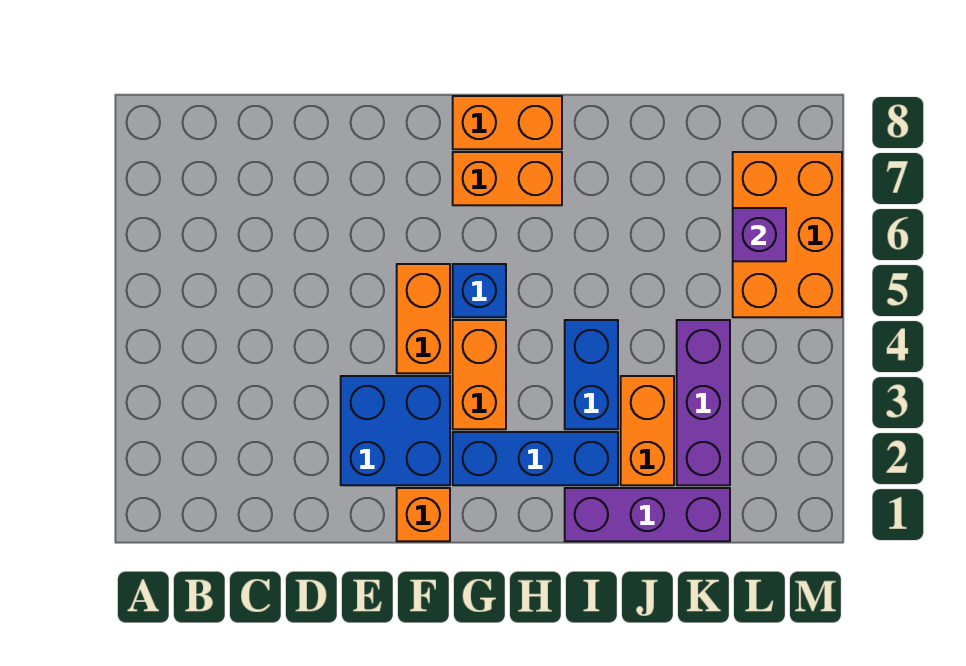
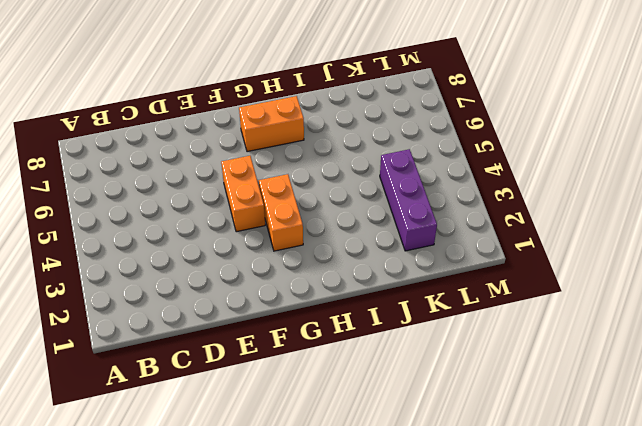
none -> blue brick E2:F3 level 1
none -> orange brick F1 level 1
none -> blue brick G2:I2 level 1

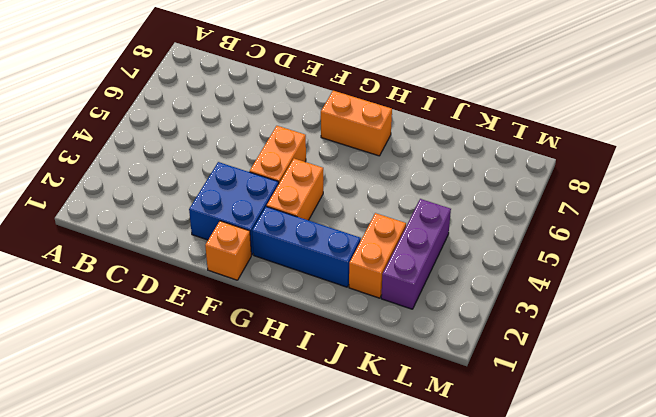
none -> blue brick G5 level 1
none -> orange brick G8:H8 level 1
none -> purple brick I1:K1 level 1

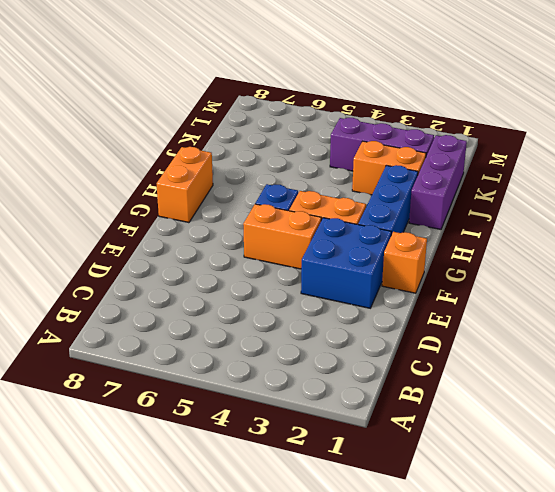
none -> orange brick G7:H7 level 1
none -> blue brick I3:I4 level 1
none -> orange brick L5:M7 level 1

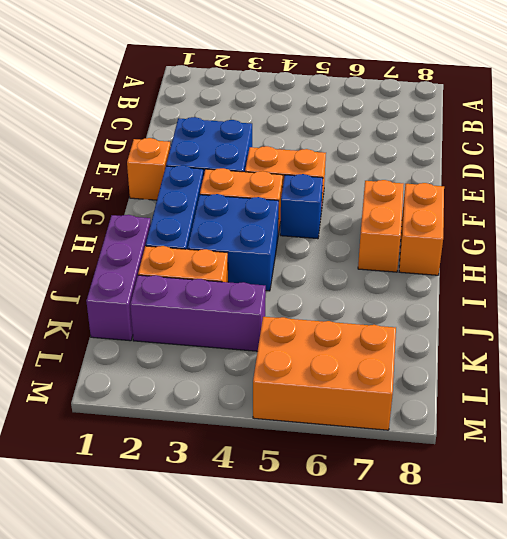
blue brick H3:I4 level 1 -> blue brick I3:I4 level 1
none -> purple brick L6 level 2

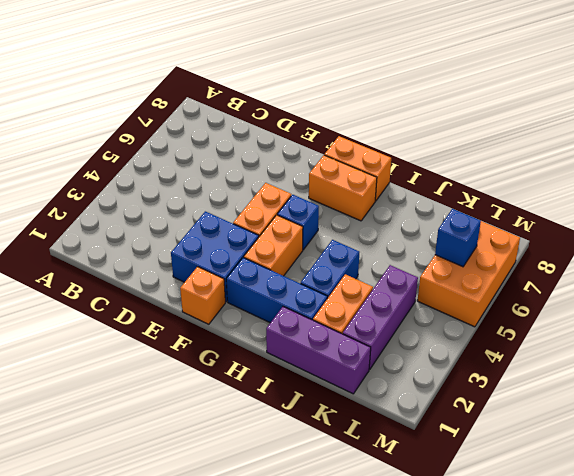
blue brick L6 level 2 -> purple brick L6 level 2

